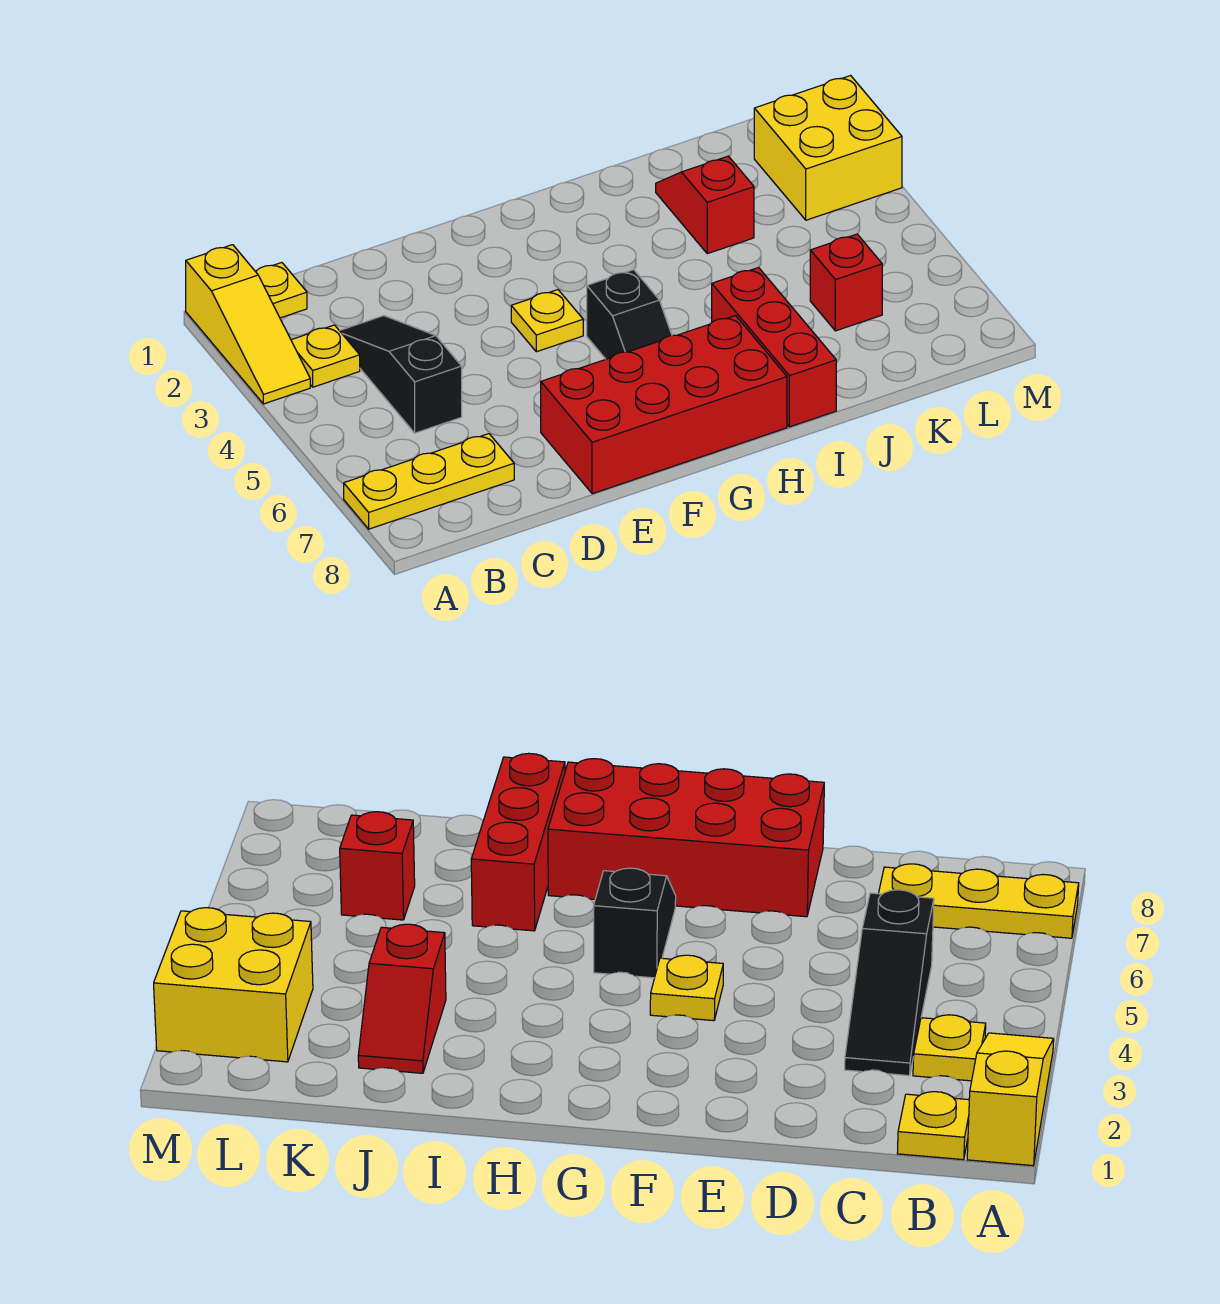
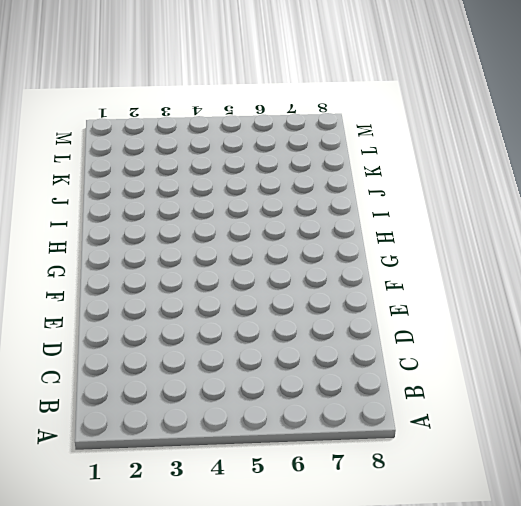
none -> yellow slope A1:A3 level 1 top 1
none -> yellow plate A7:C7 level 1
none -> yellow plate B1 level 1

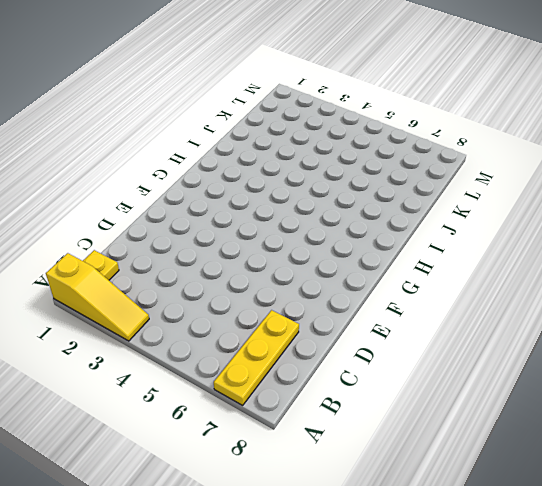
none -> yellow plate B3 level 1
none -> black slope C3:C5 level 1 top 5
none -> red brick E7:H8 level 1

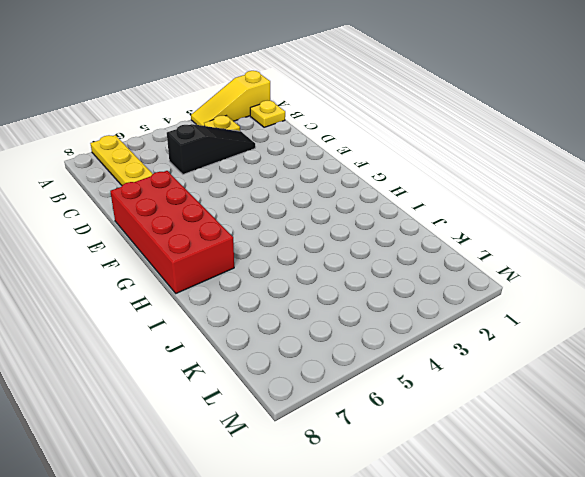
none -> yellow plate F4 level 1
none -> black slope G5:G6 level 1 top 5
none -> red brick I6:I8 level 1

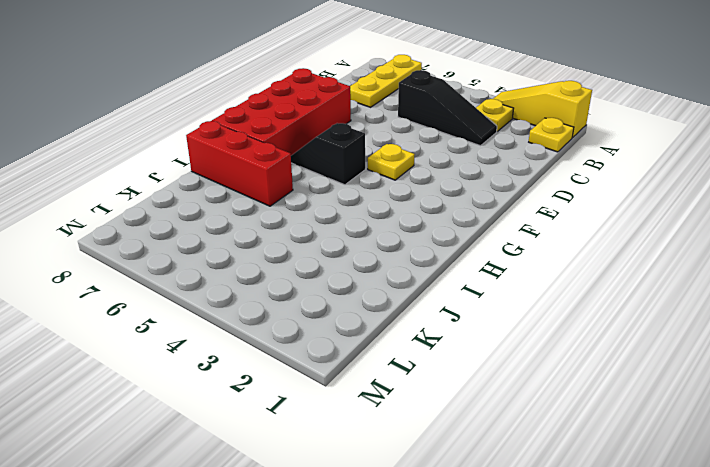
none -> red slope J2:J3 level 1 top 3
none -> red brick K6 level 1
none -> yellow brick L2:M3 level 1

